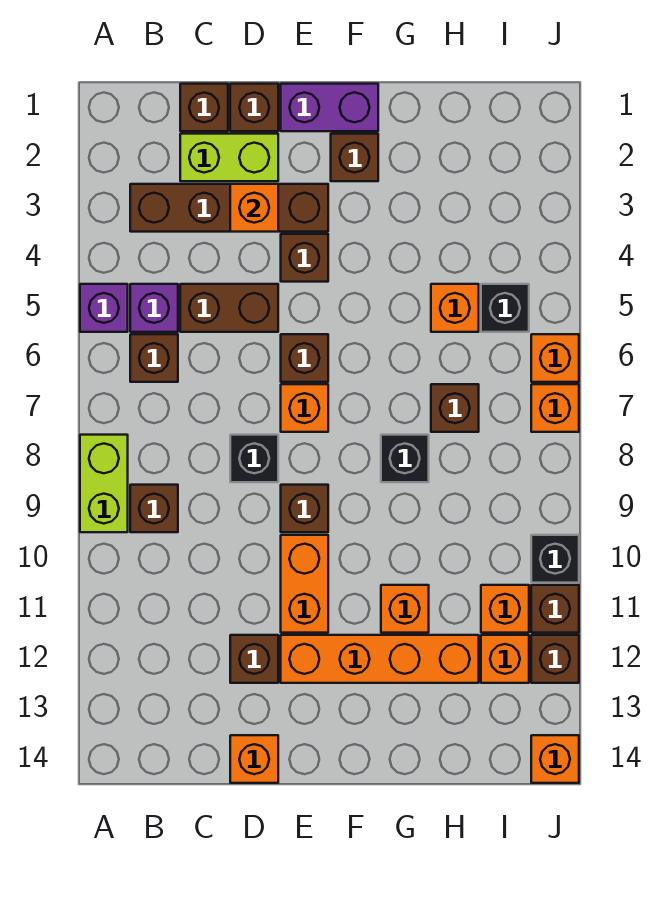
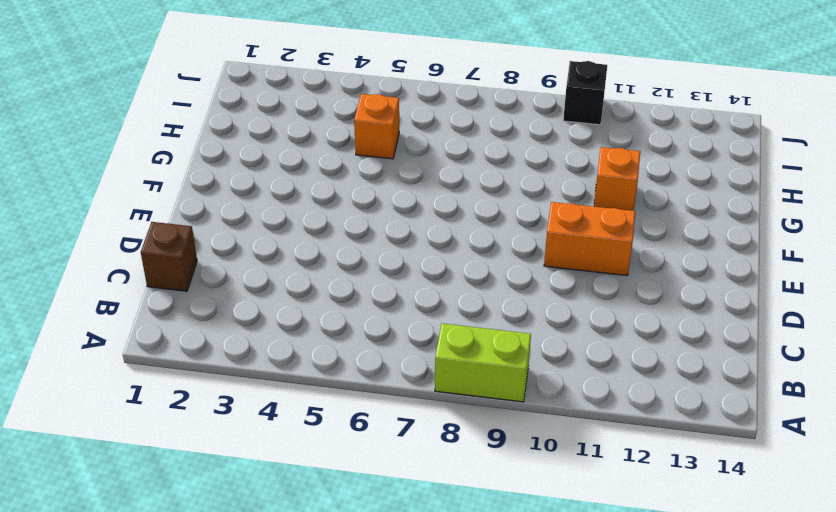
none -> purple brick A5 level 1
none -> brown brick B3:E3 level 1
none -> purple brick B5 level 1
none -> brown brick B6 level 1

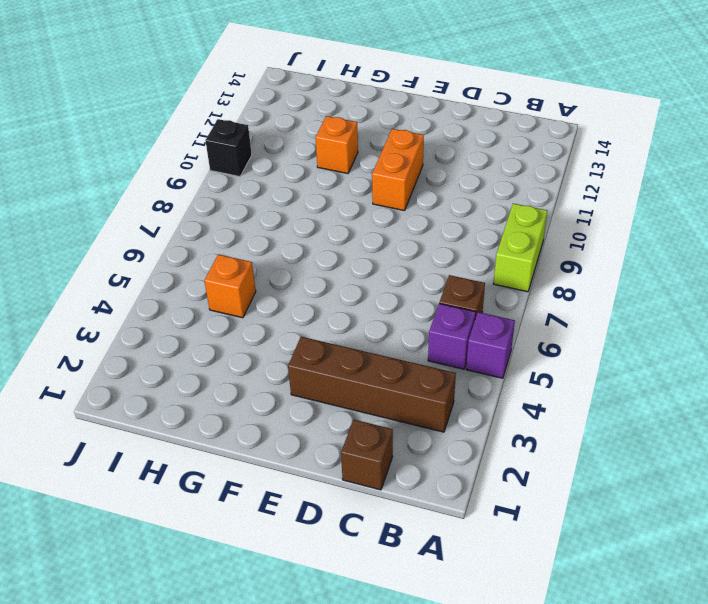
none -> brown brick B9 level 1
none -> lime brick C2:D2 level 1
none -> brown brick C5:D5 level 1
none -> brown brick D1 level 1

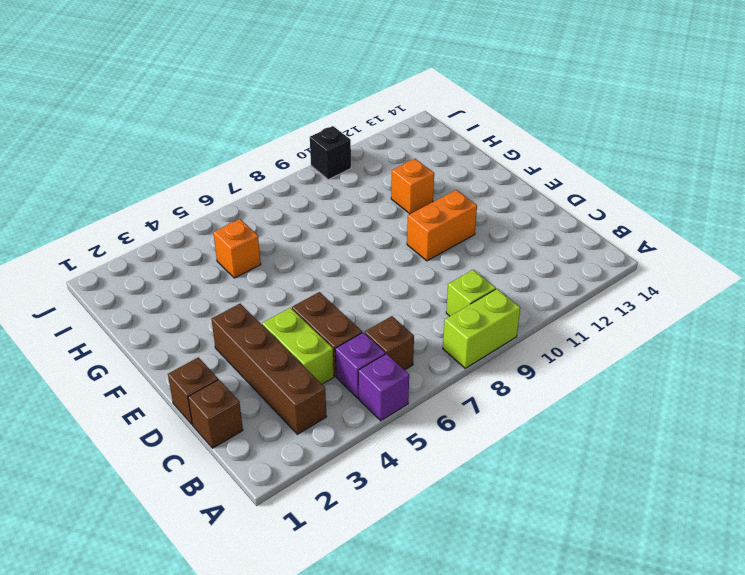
lime brick B9 level 1 -> brown brick B9 level 1
lime brick C4:D4 level 1 -> lime brick C2:D2 level 1
none -> black brick D8 level 1
none -> brown brick D12 level 1
none -> orange brick D14 level 1
none -> purple brick E1:F1 level 1

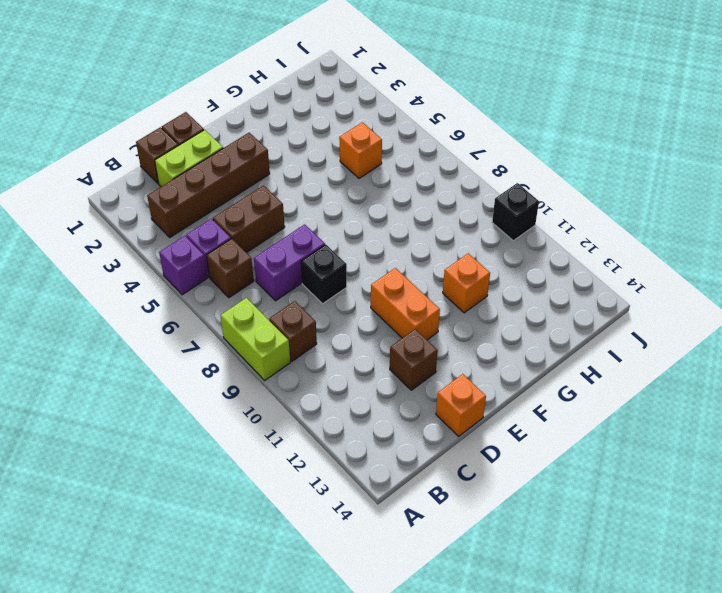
purple brick C7:D7 level 1 -> purple brick E1:F1 level 1
none -> brown brick E4 level 1
none -> brown brick E6 level 1
none -> orange brick E7 level 1
none -> brown brick E9 level 1

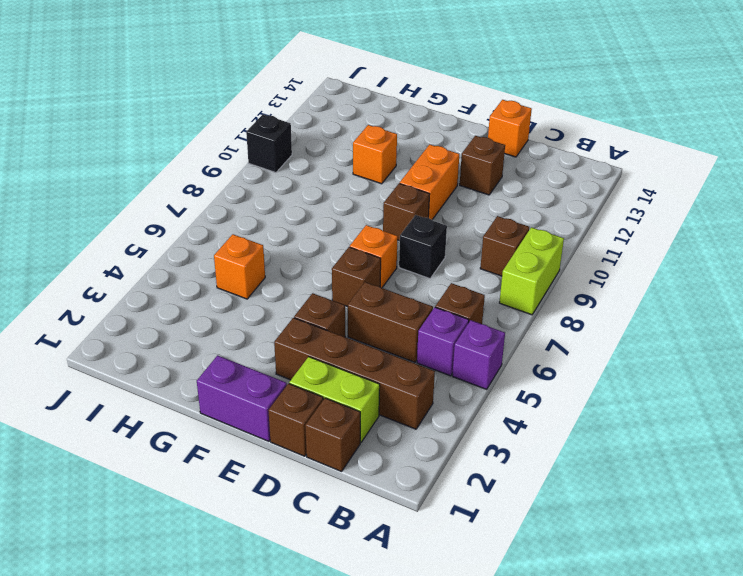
none -> orange brick E12:H12 level 1
none -> brown brick F2 level 1
none -> black brick G8 level 1
none -> brown brick H7 level 1

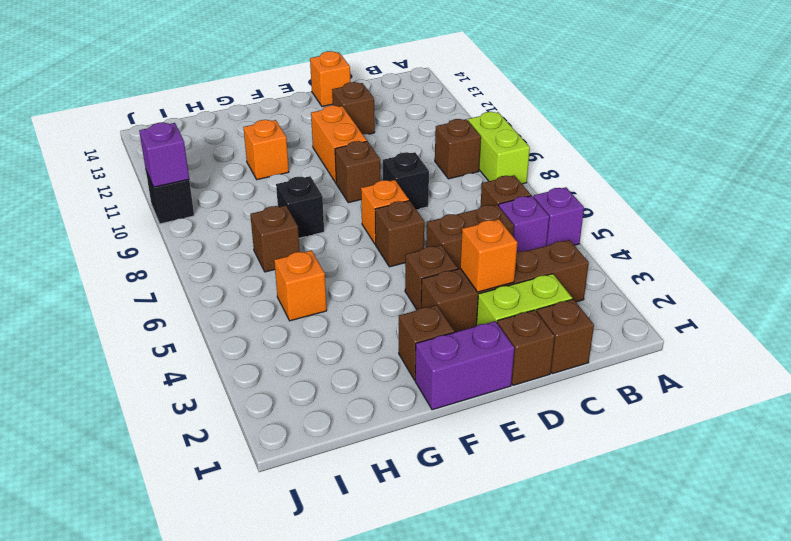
purple brick J10 level 2 -> none
none -> orange brick E12:H12 level 1
none -> black brick I5 level 1
none -> orange brick I11 level 1
none -> orange brick I12 level 1

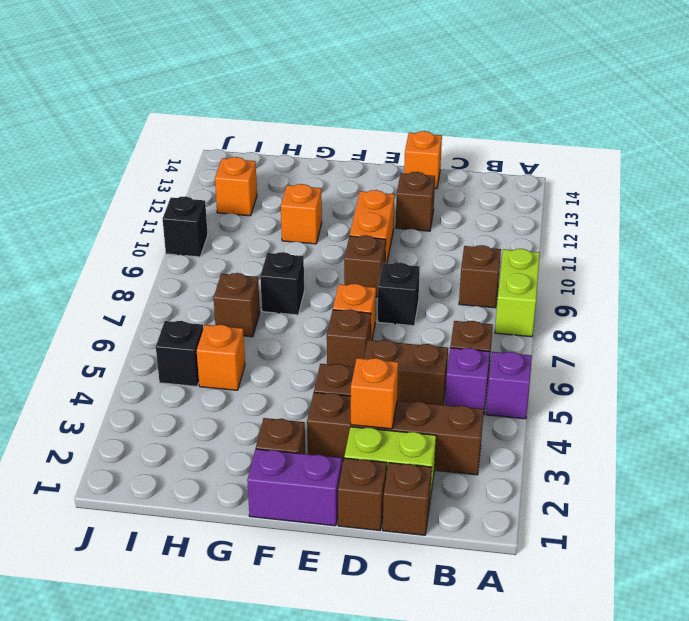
none -> orange brick E12:H12 level 1
none -> orange brick I11 level 1
none -> orange brick J6 level 1
none -> orange brick J7 level 1

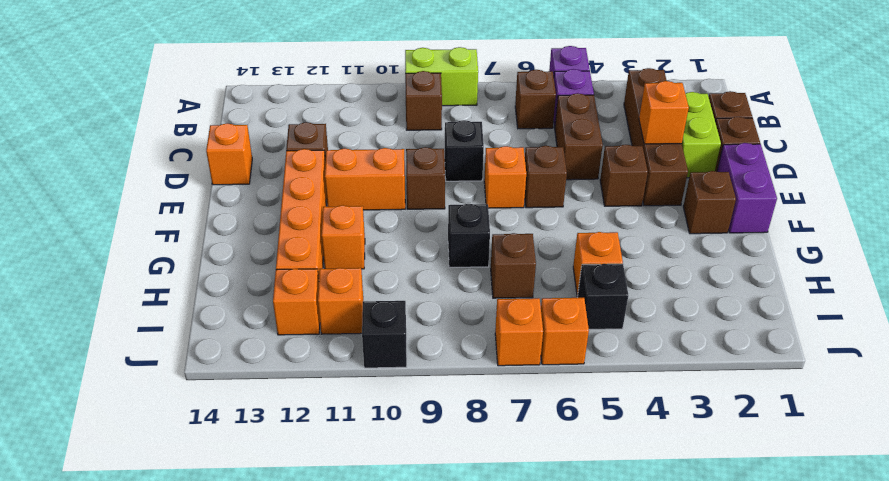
none -> brown brick J11 level 1
none -> brown brick J12 level 1
none -> orange brick J14 level 1

